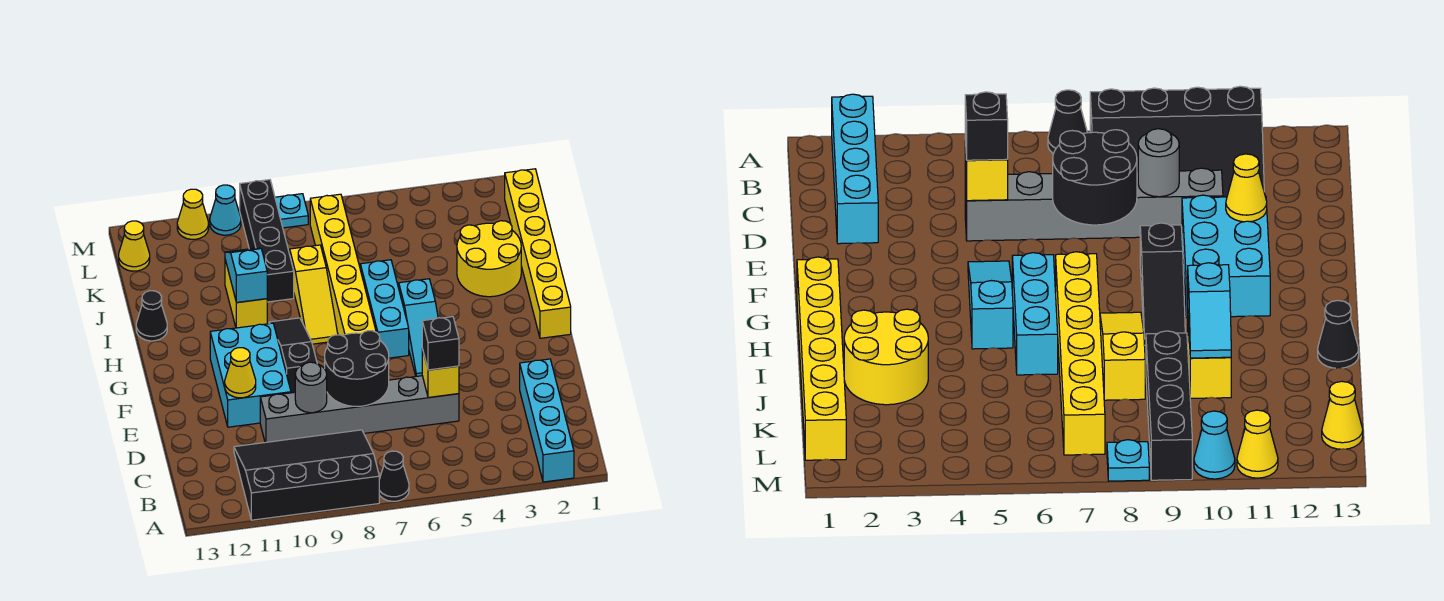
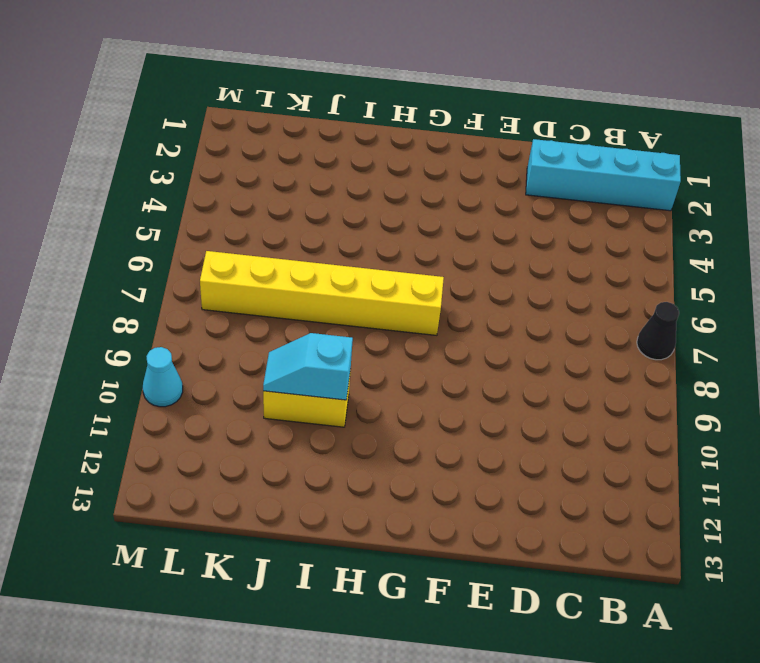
none -> black slope A8:C11 level 1 top A
none -> grey brick D5:D10 level 1
none -> cyan brick E10:G11 level 1

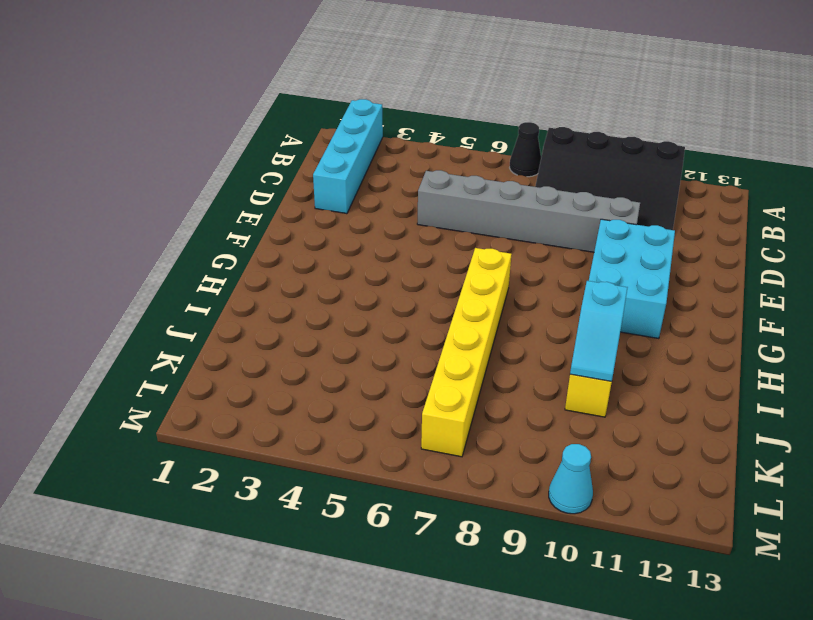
none -> cyan slope F5:H5 level 1 top H
none -> black slope F9:H9 level 1 top F
none -> yellow brick G1:L1 level 1

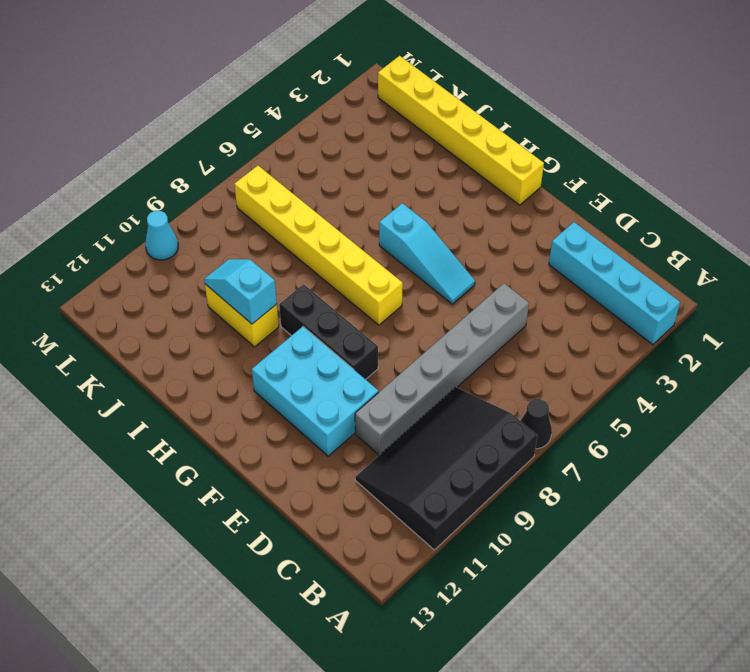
black brick F9:H9 level 1 -> black slope F9:H9 level 1 top F
none -> cyan brick G6:I6 level 1
none -> yellow slope H8:J8 level 1 top J
none -> yellow round brick I2:J3 level 1

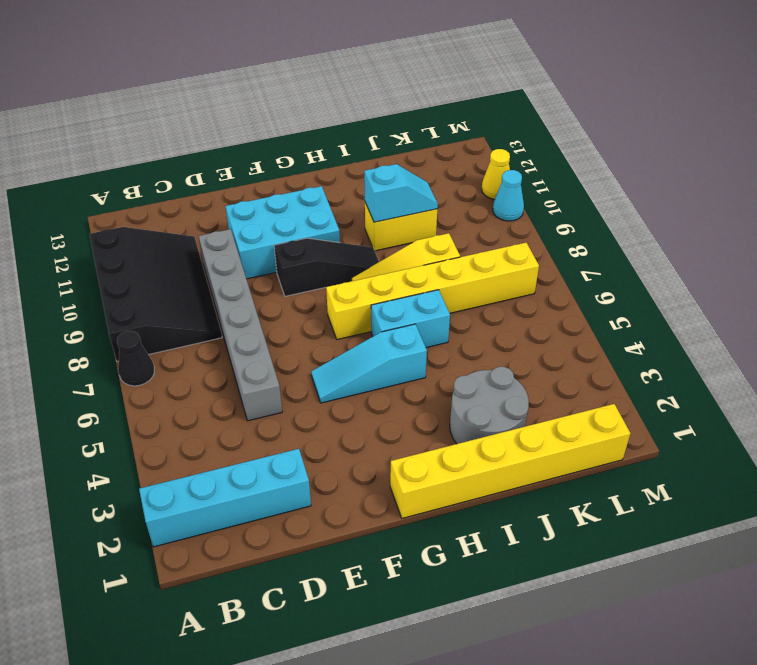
cyan brick H6:I6 level 1 -> cyan brick G6:I6 level 1
grey round brick I2:J3 level 1 -> yellow round brick I2:J3 level 1
none -> black cone I13 level 1
none -> black brick J9:M9 level 1
none -> yellow cone L13 level 1

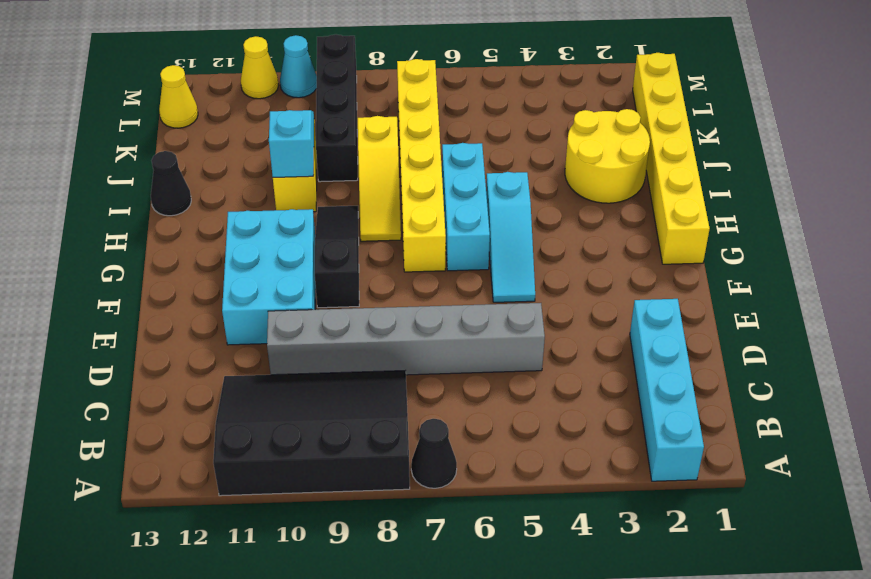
none -> cyan plate M8 level 1
none -> yellow brick D5 level 2
none -> black round brick D7:E8 level 2

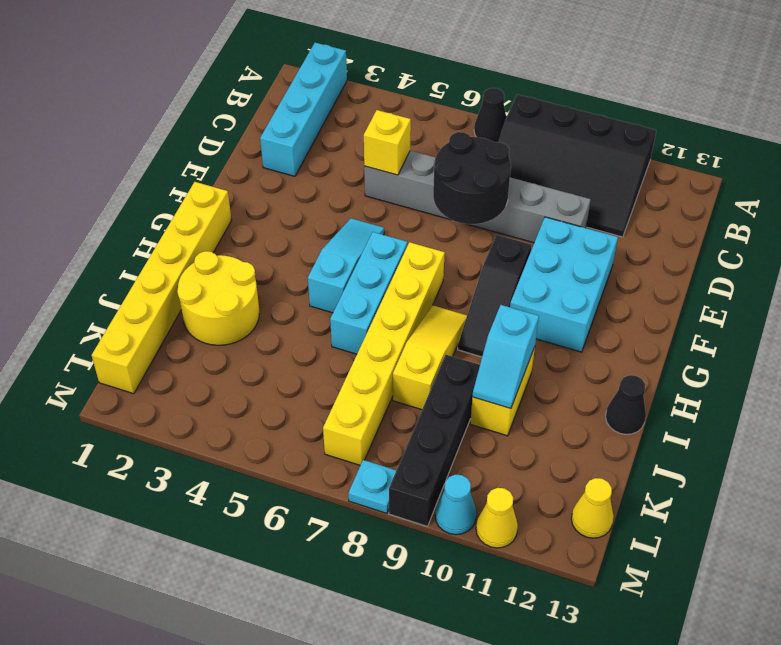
none -> grey round brick D9 level 2
none -> yellow cone E11 level 2
none -> black brick D5 level 3

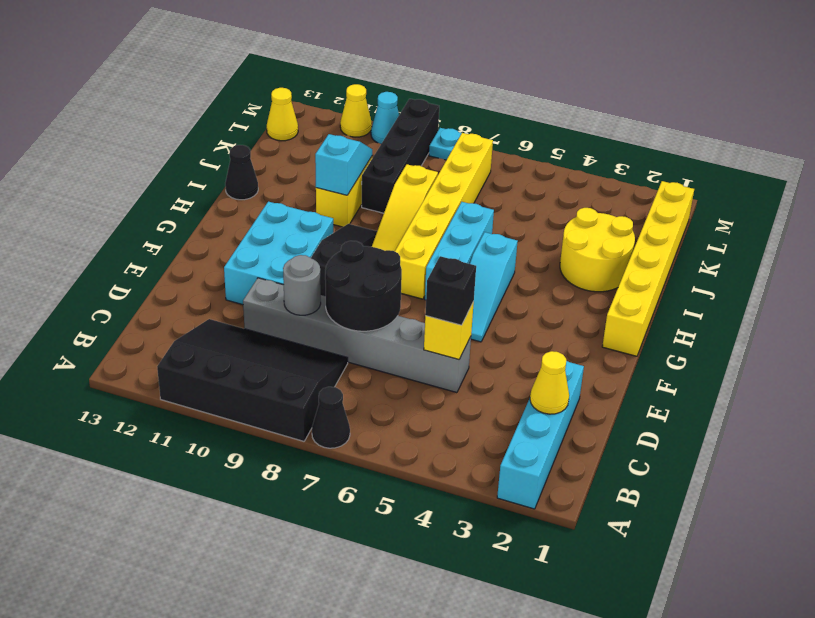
yellow cone C2 level 2 -> yellow cone E11 level 2

